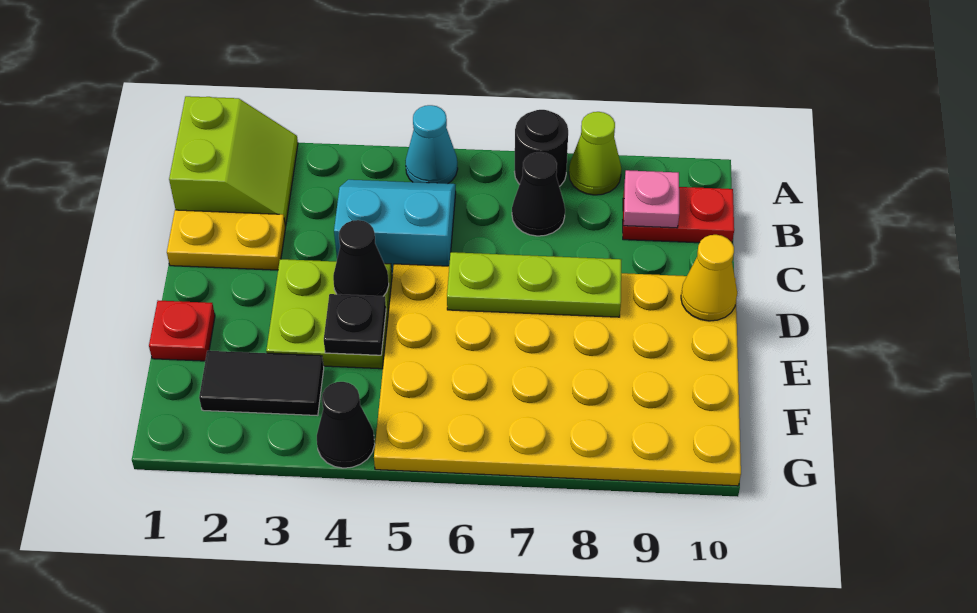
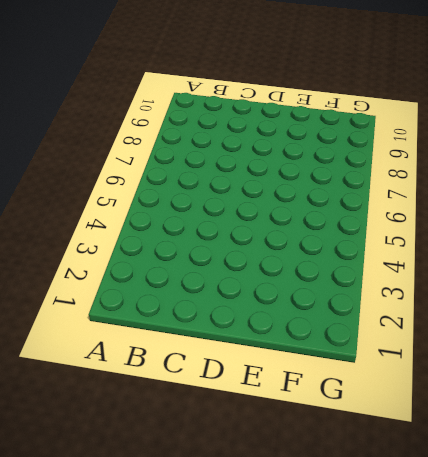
none -> lime slope A1:B2 level 1 top 1
none -> cyan cone A5 level 1
none -> black round brick A7 level 1

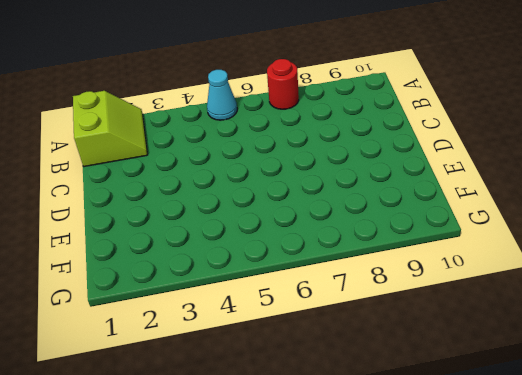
red round brick A7 level 1 -> black round brick A7 level 1
none -> lime cone A8 level 1
none -> cyan slope B4:C5 level 1 top C
none -> black cone B7 level 1

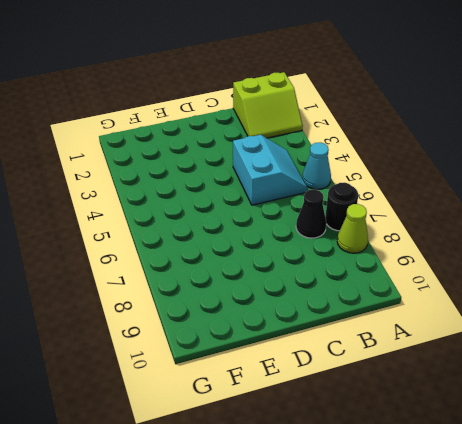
none -> red plate B9:B10 level 1
none -> yellow plate C1:C2 level 1
none -> lime plate D3:E4 level 1

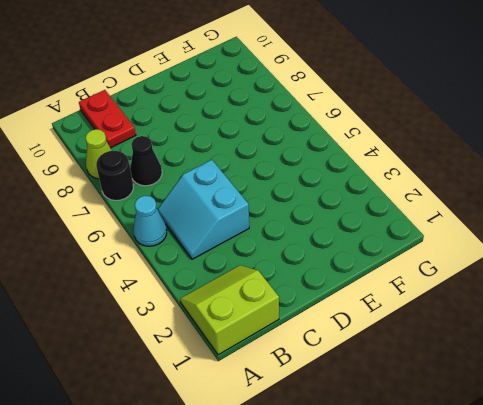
none -> yellow plate C1:C2 level 1
none -> lime plate D3:E4 level 1
none -> yellow plate D5:G10 level 1

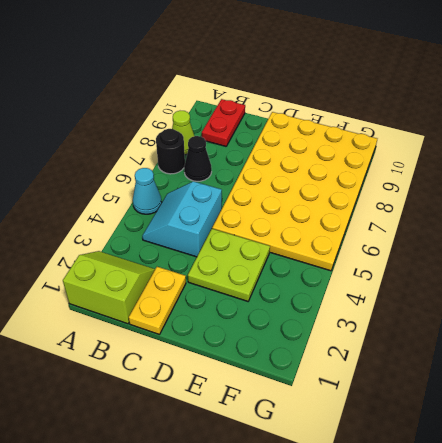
none -> red plate E1 level 1
none -> black tile F2:F3 level 1
none -> black cone G4 level 1

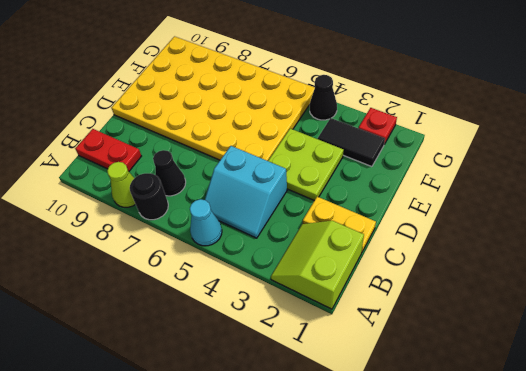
red plate G2 level 1 -> red plate E1 level 1
none -> pink plate B9 level 2
none -> black cone D4 level 2
none -> lime plate D6:D8 level 2

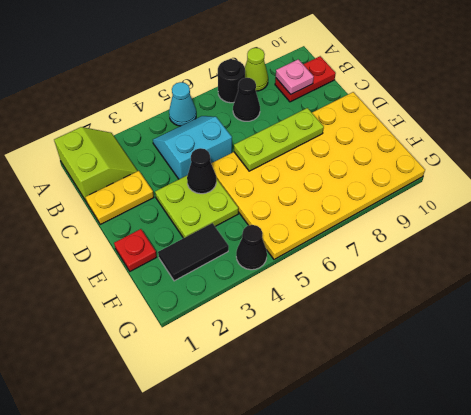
none -> yellow cone D10 level 2
none -> black plate E4 level 2

